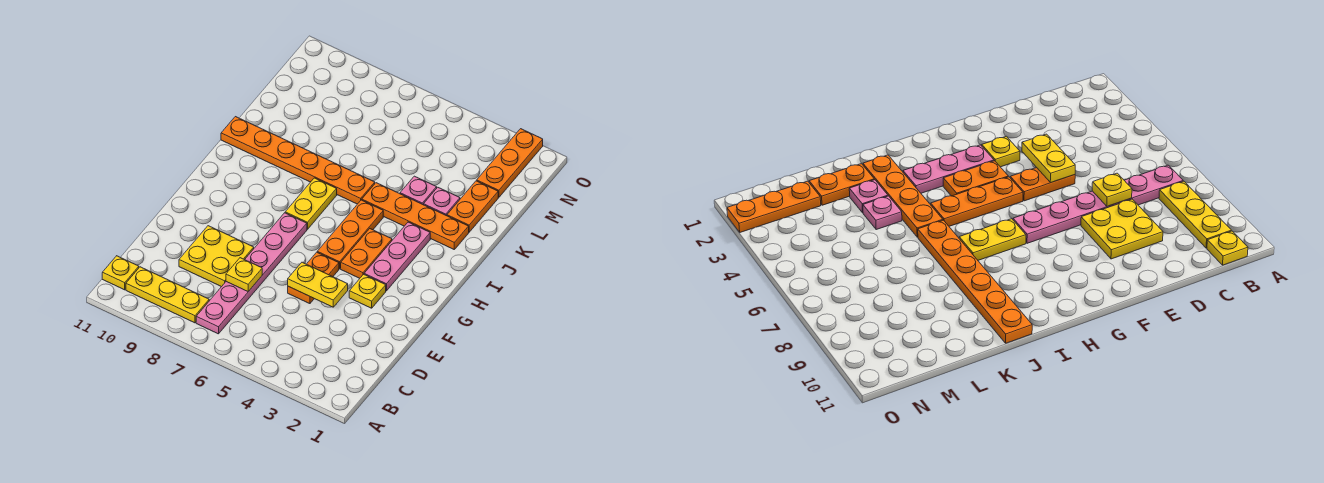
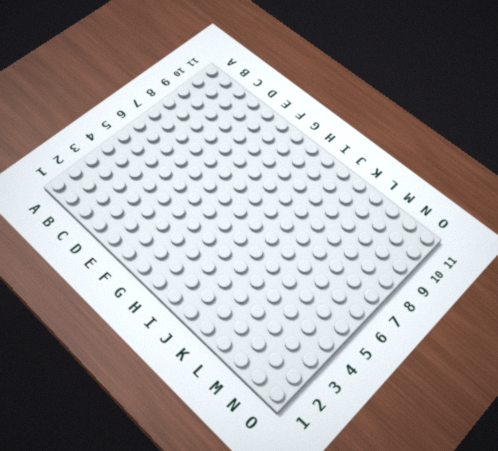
none -> pink plate B7:G7 level 1
none -> yellow plate B8:B10 level 1
none -> yellow plate B11 level 1

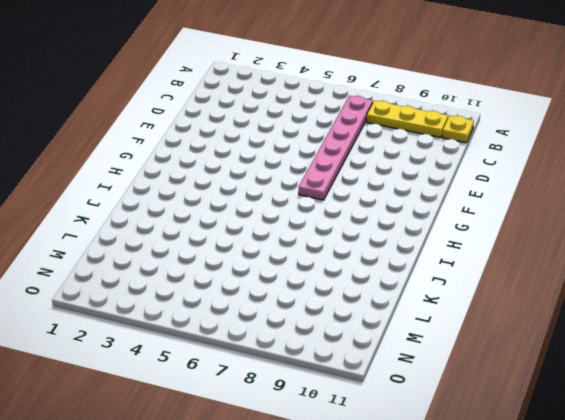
none -> yellow plate D8:E9 level 1
none -> orange plate E5:F5 level 1
none -> yellow plate F3 level 1

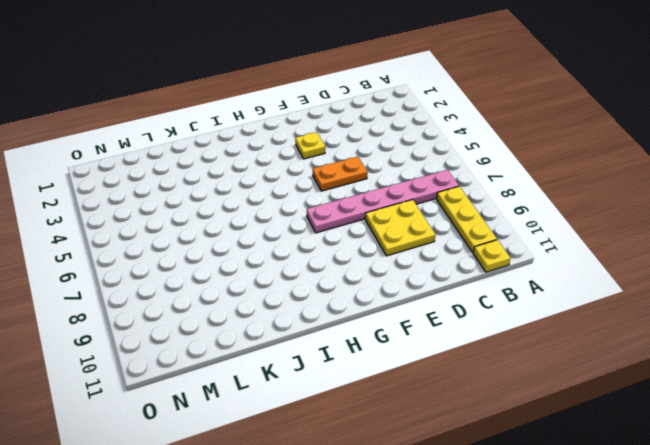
none -> pink plate G3:I3 level 1
none -> orange plate G4:H4 level 1
none -> orange plate G5:I5 level 1

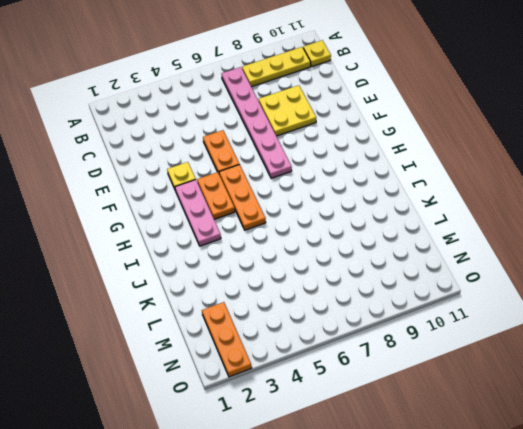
none -> yellow plate H7:I7 level 1
none -> orange plate J2:J5 level 1
none -> orange plate J6:J11 level 1

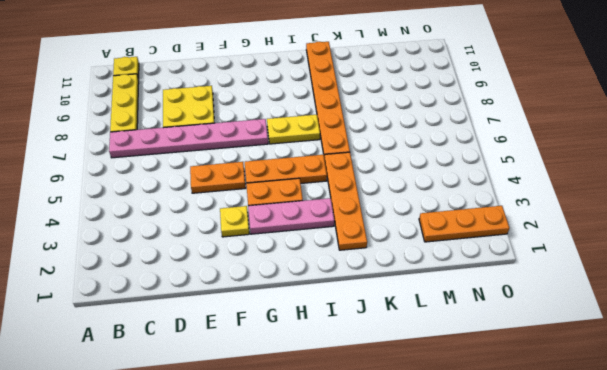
none -> orange plate K2:L2 level 1
none -> pink plate K3 level 1
none -> pink plate K4 level 1

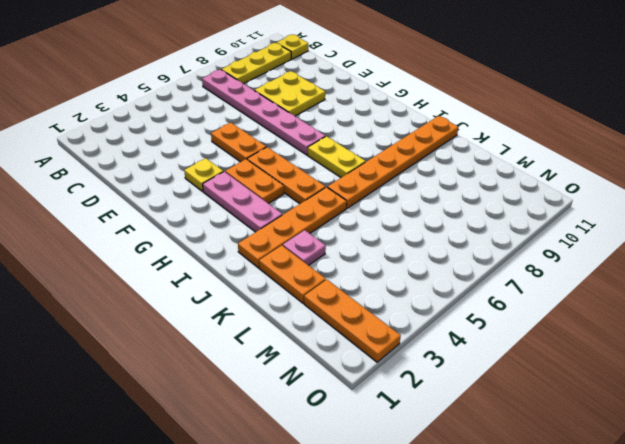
none -> pink plate K4 level 1
none -> yellow plate D7 level 2
none -> yellow plate E4:E5 level 2

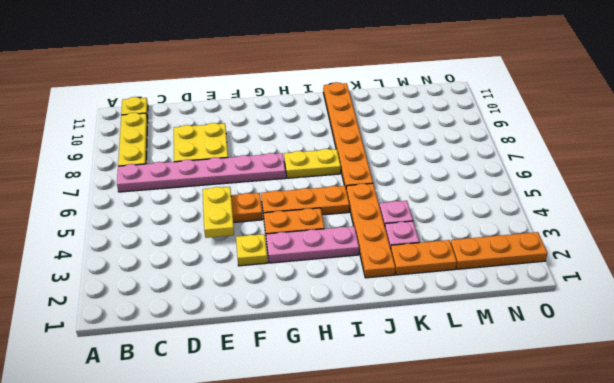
none -> yellow plate D7 level 2

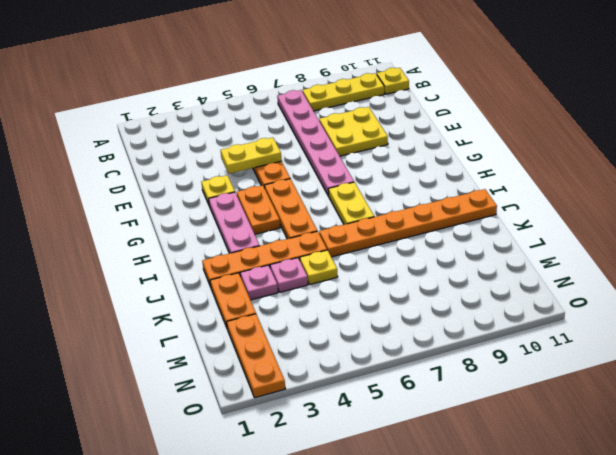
yellow plate K5 level 1 -> yellow plate D7 level 2

